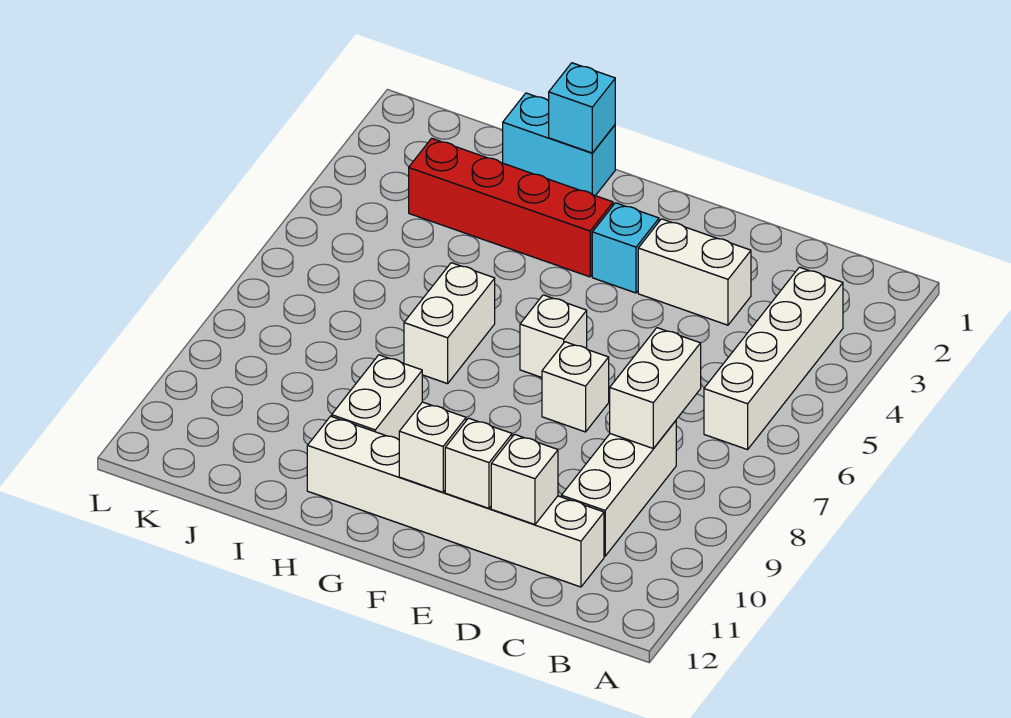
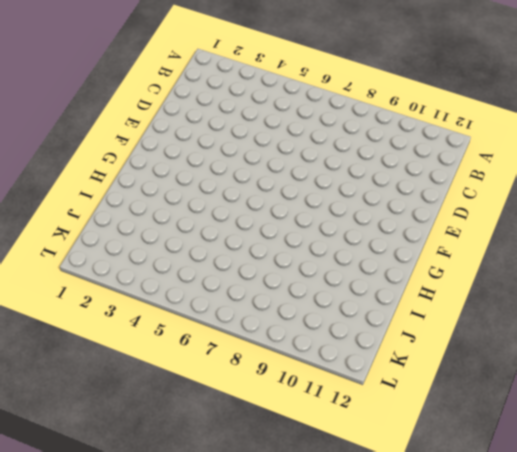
none -> white brick B3:B6 level 1
none -> white brick C8:C10 level 1
none -> white brick C11:H11 level 1

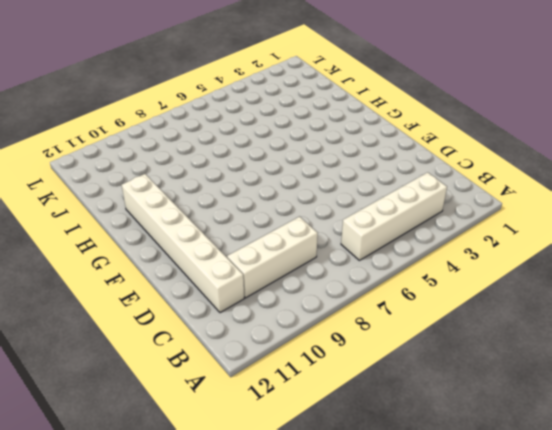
none -> white brick D3:E3 level 1
none -> white brick E7 level 1
none -> cyan brick F3 level 1

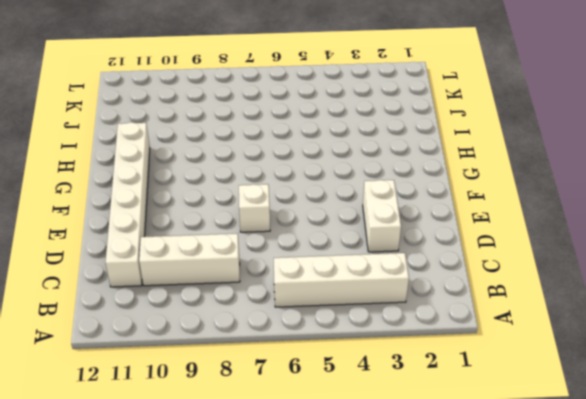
none -> cyan brick F3 level 1
none -> white brick F6 level 1
none -> red brick G3:J3 level 1

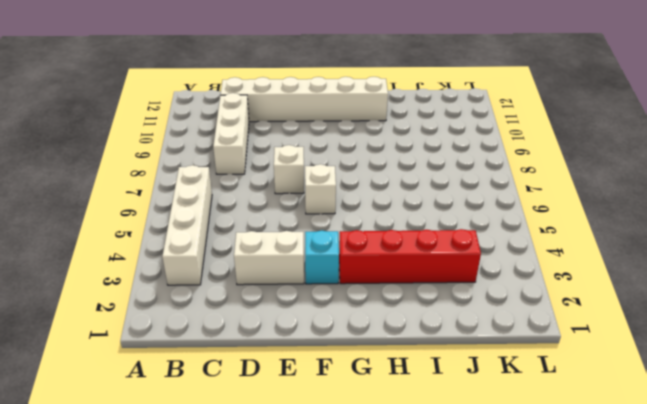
none -> cyan brick H1:I1 level 1
none -> white brick H6:H7 level 1
none -> white brick H9:H10 level 1

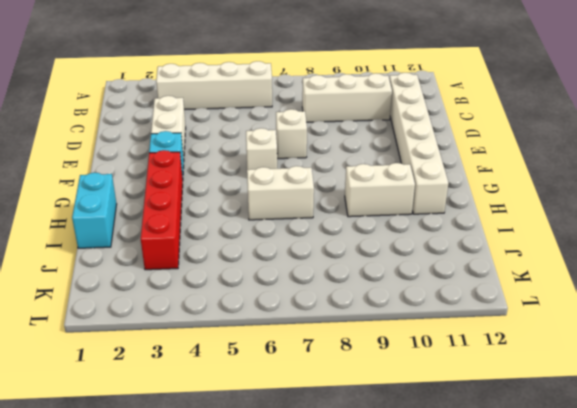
none -> white brick C7:C8 level 2
none -> white brick D11 level 2
none -> white brick E11 level 2

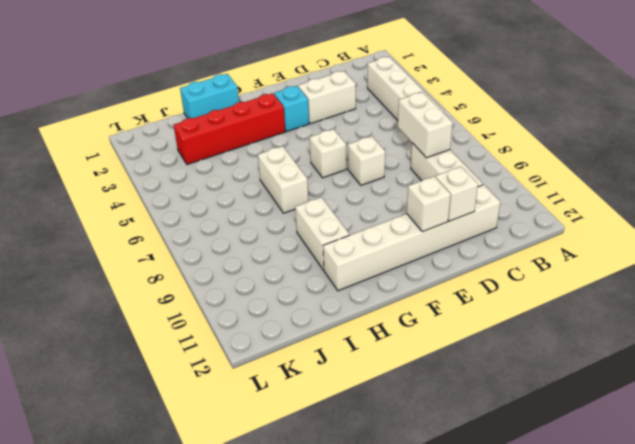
none -> white brick F11 level 2
none -> cyan brick H1 level 2

